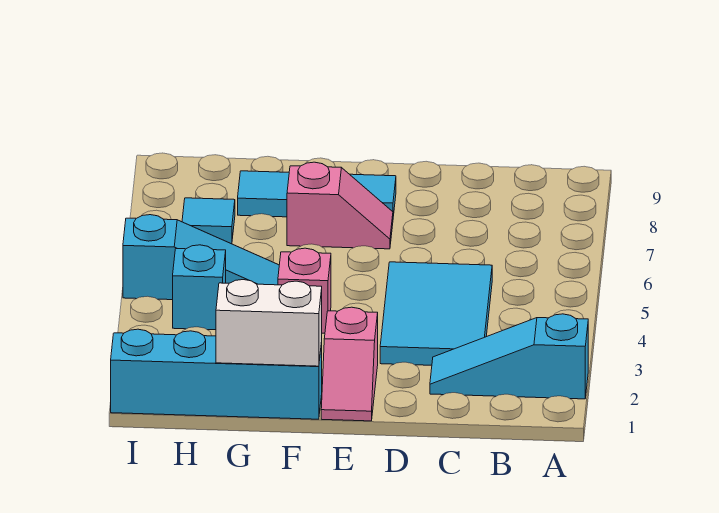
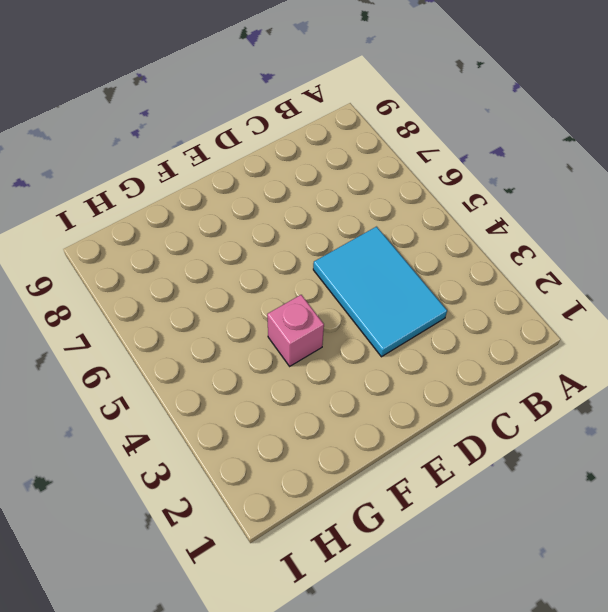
none -> cyan slope A2:C2 level 1 top A
none -> pink slope E1:E2 level 1 top 2

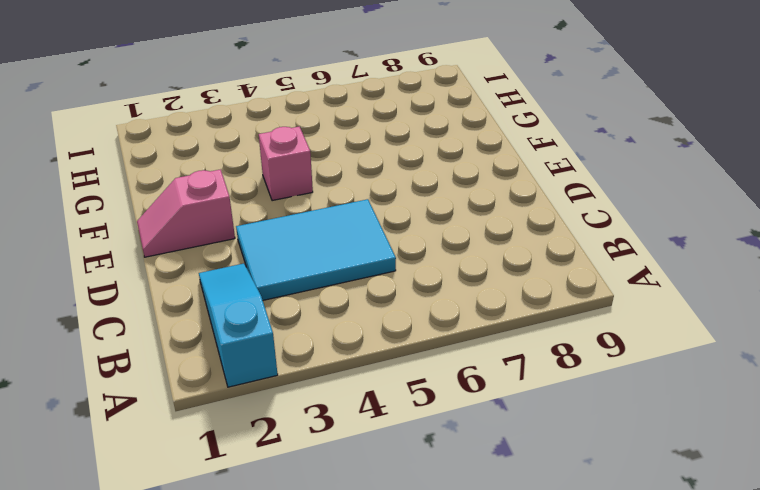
none -> pink slope E7:F7 level 1 top F
none -> cyan tile E8:G8 level 1

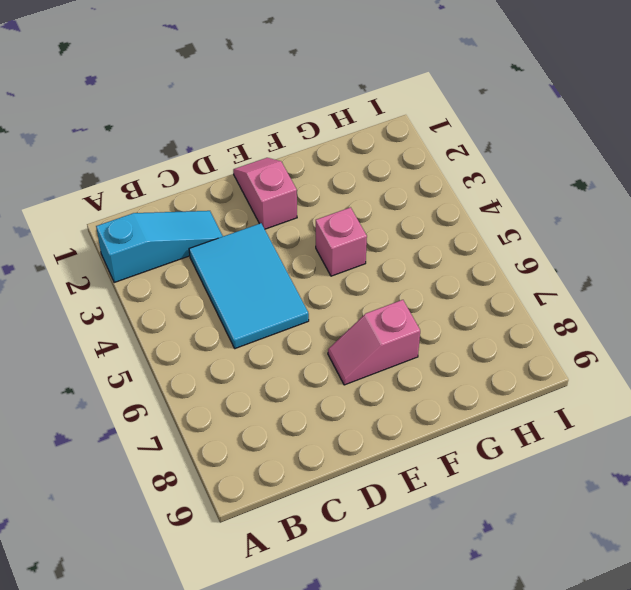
none -> cyan tile E8:G8 level 1
none -> cyan brick F1:I1 level 1

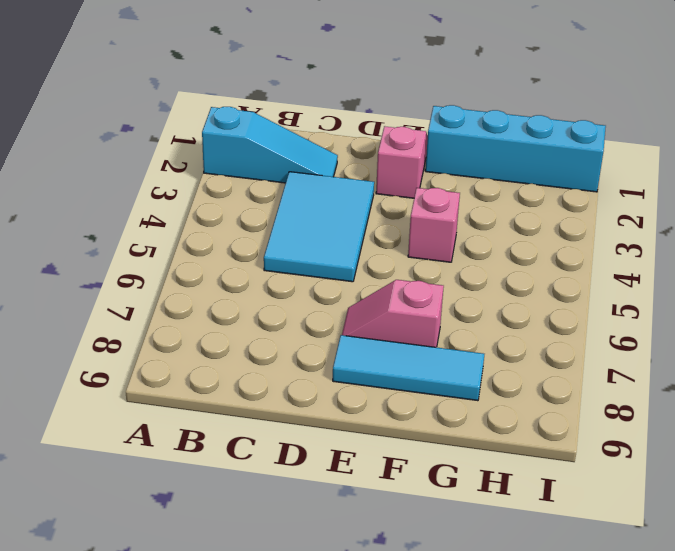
none -> cyan slope G5:I5 level 1 top I
none -> cyan brick H4 level 1

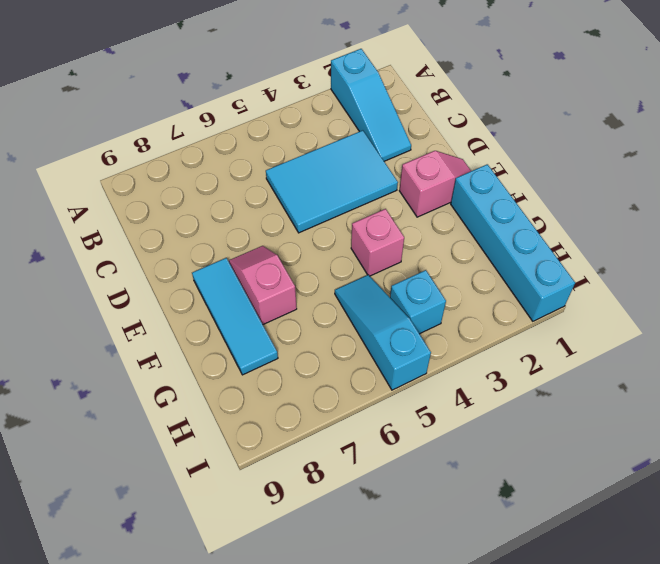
none -> cyan tile H7 level 1
none -> white brick F1:G1 level 2

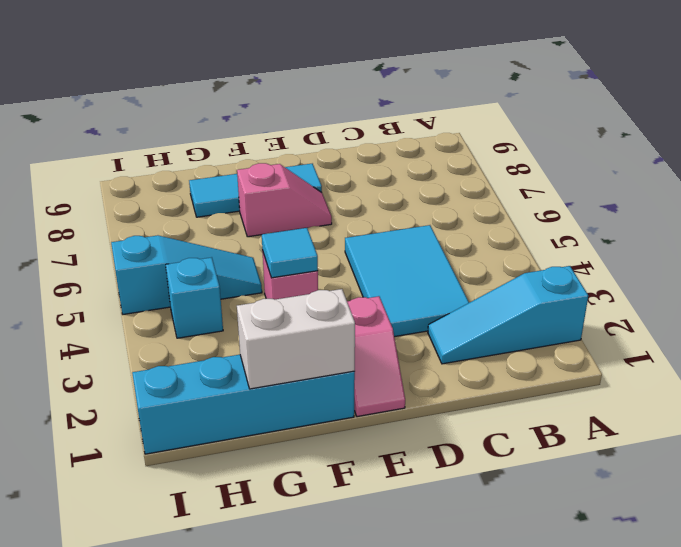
cyan tile F4 level 2 -> cyan tile H7 level 1

